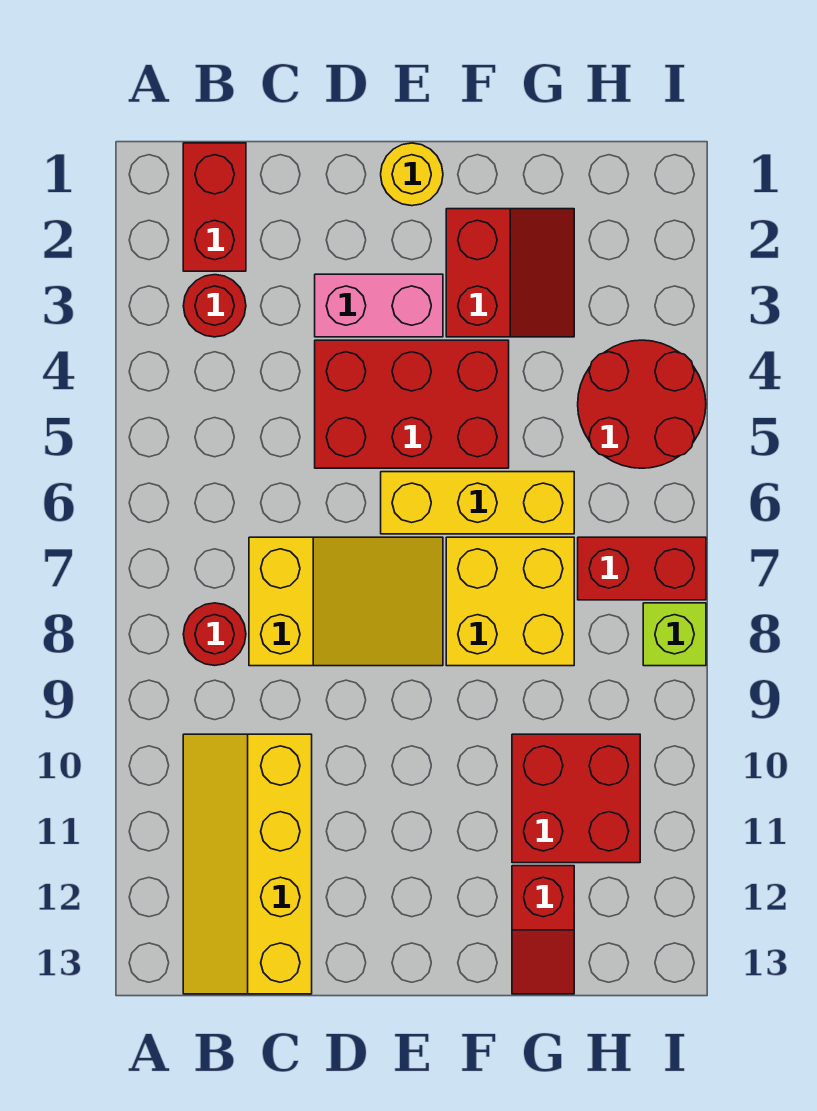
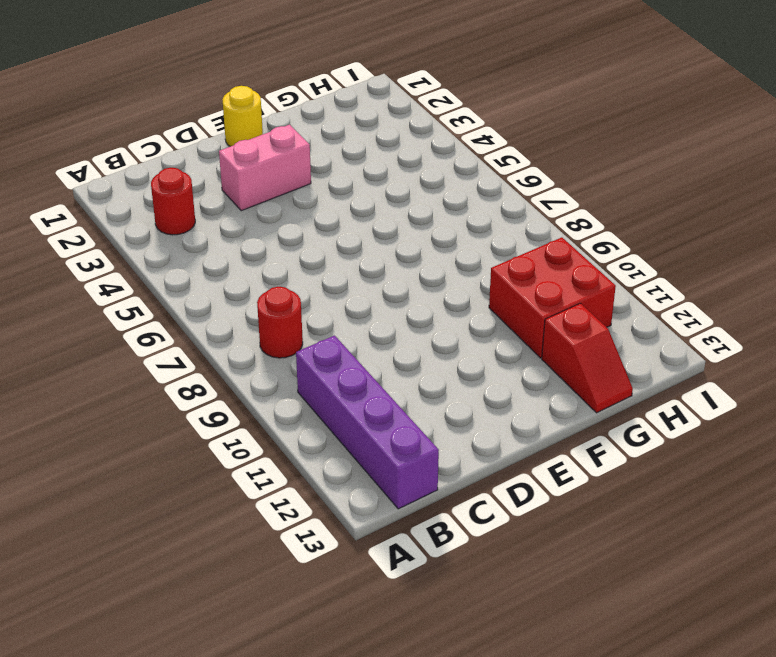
purple brick B10:B13 level 1 -> yellow slope B10:C13 level 1 top C
none -> red brick B1:B2 level 1
none -> yellow slope C7:E8 level 1 top C
none -> red brick D4:F5 level 1

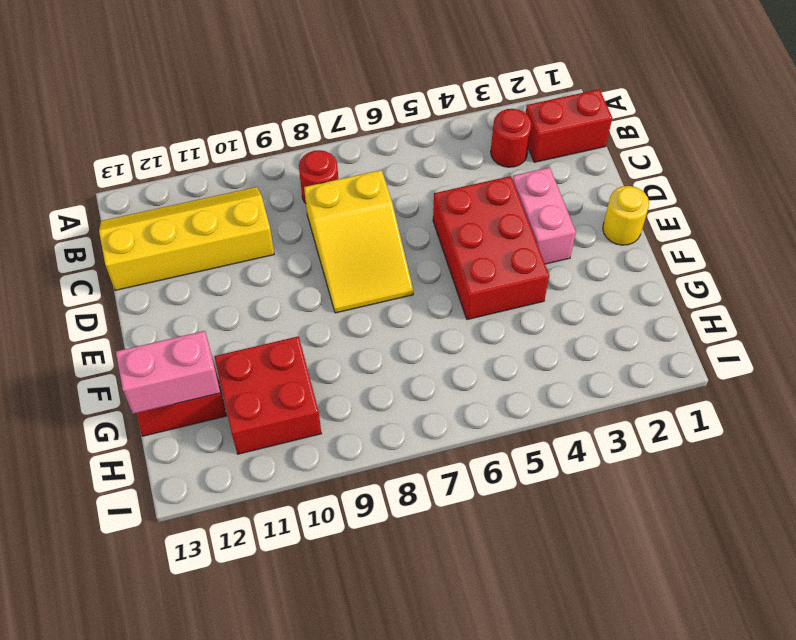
pink brick G12:G13 level 2 -> none
none -> yellow brick E6:G6 level 1
none -> red slope F2:G3 level 1 top F
none -> yellow brick F7:G8 level 1

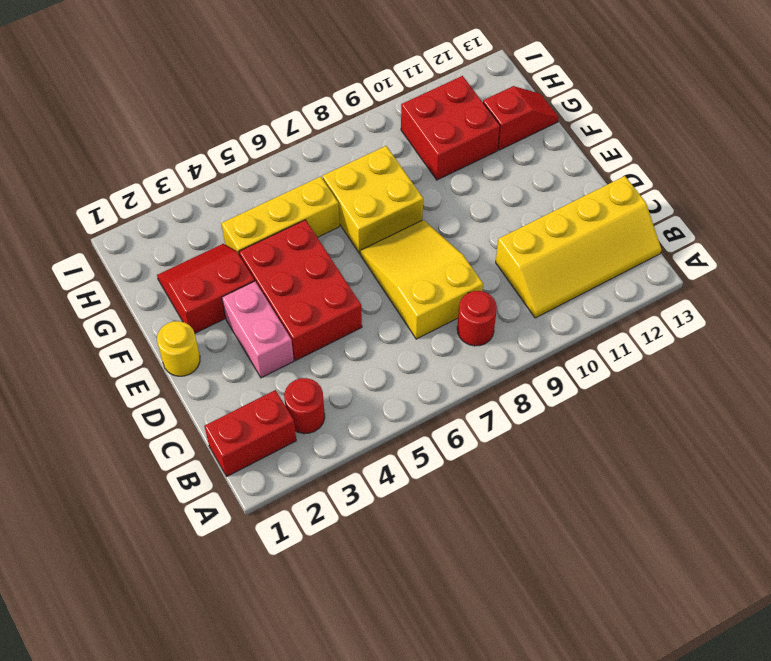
yellow brick G4:G6 level 1 -> yellow brick E6:G6 level 1
none -> red round brick H4:I5 level 1
none -> red brick H7:I7 level 1
none -> lime brick I8 level 1

